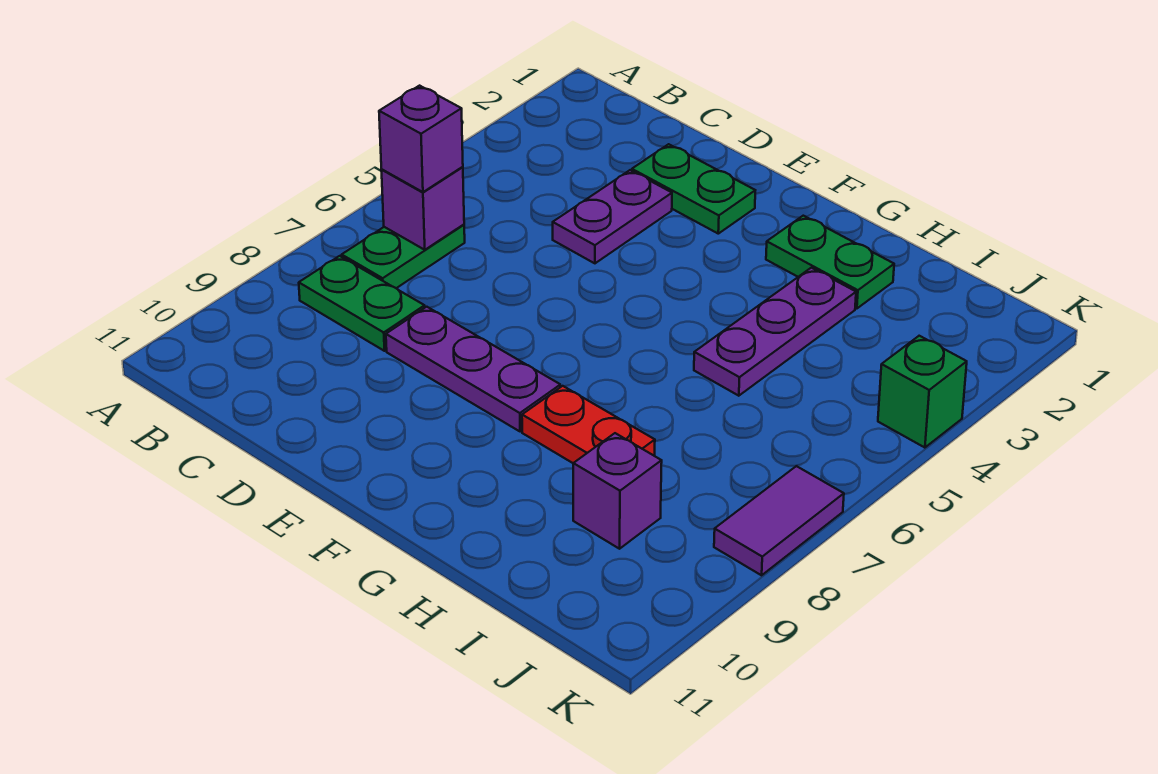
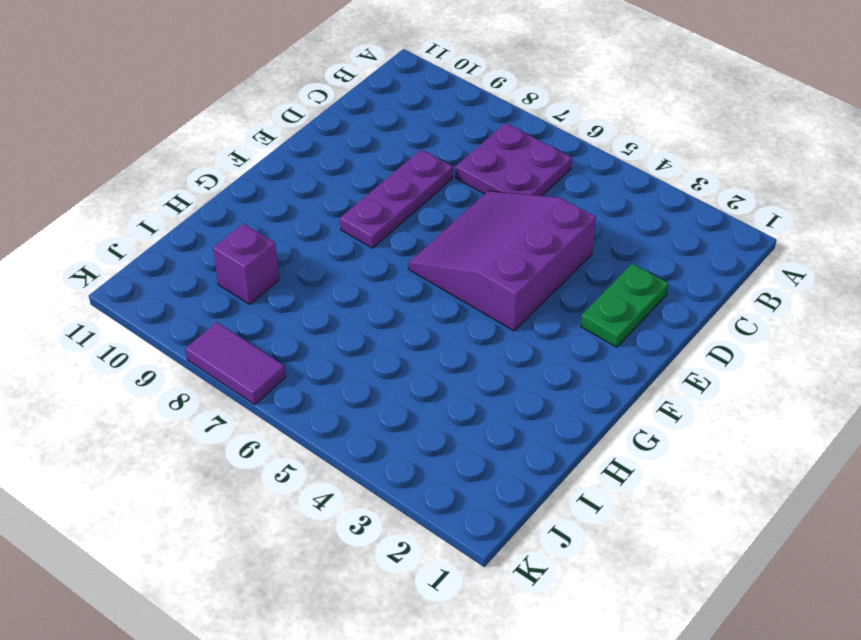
purple plate B6:C7 level 1 -> green plate B6:B7 level 1
purple slope D4:F6 level 1 top 4 -> purple plate D3:D4 level 1
none -> green plate B8:C8 level 1
none -> green plate G2:H2 level 1
none -> red plate G8:H8 level 1

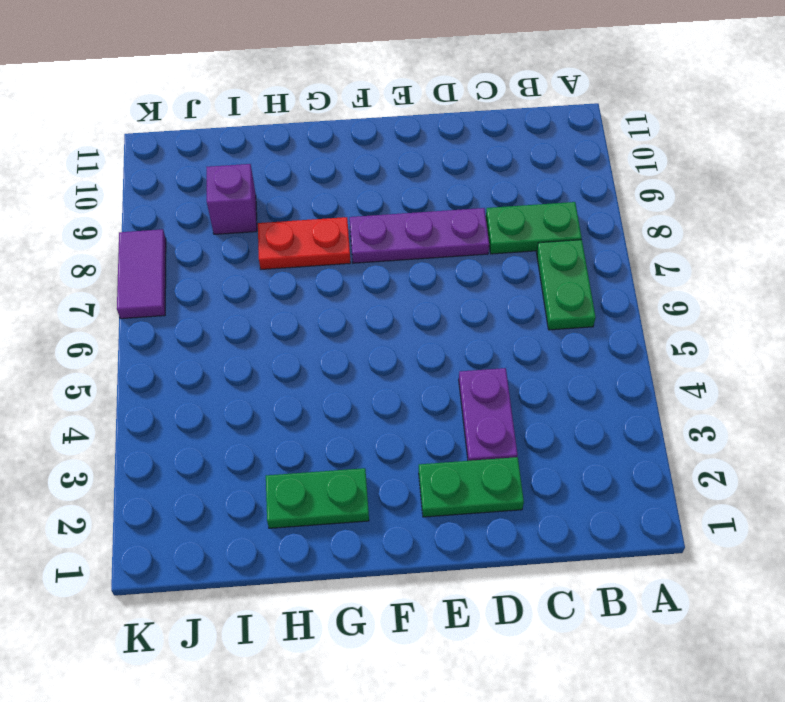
none -> purple plate H3:H5 level 1
none -> green brick K4 level 1
none -> purple brick B6 level 2

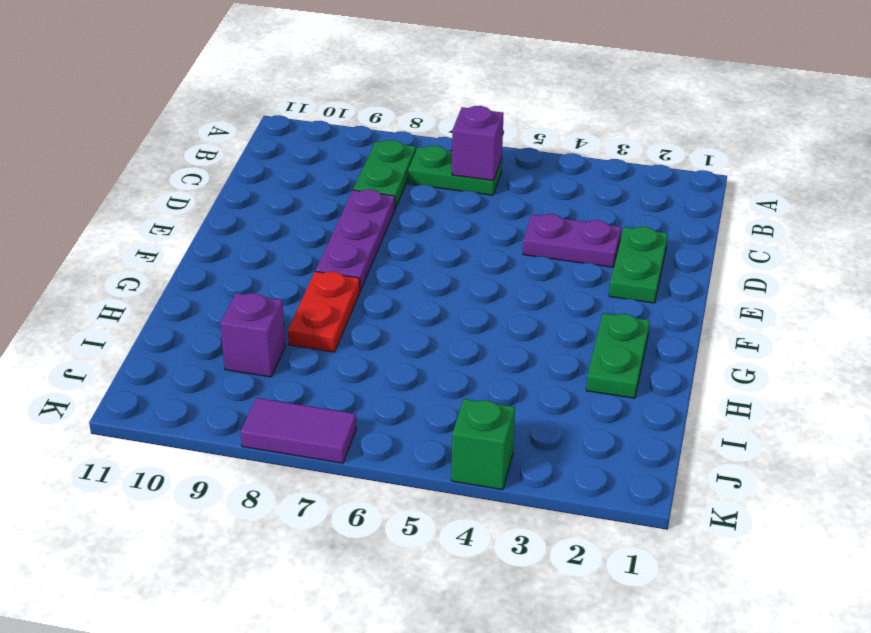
none -> purple plate H3:H5 level 1
none -> purple brick B6 level 3

